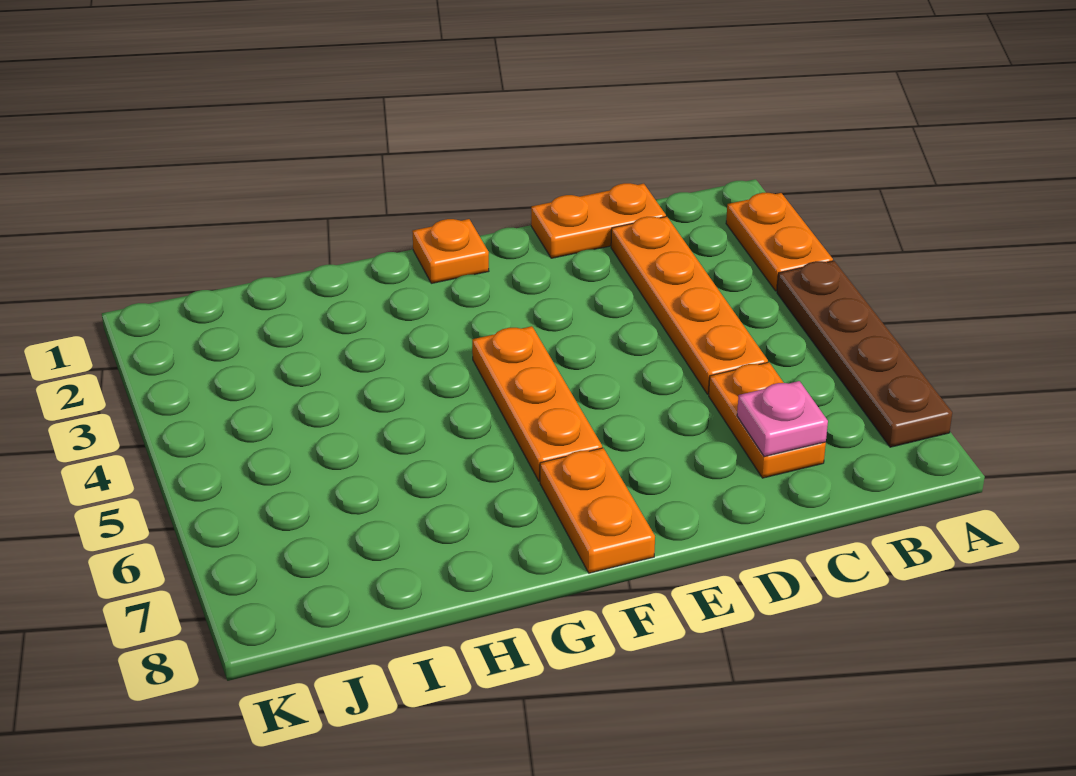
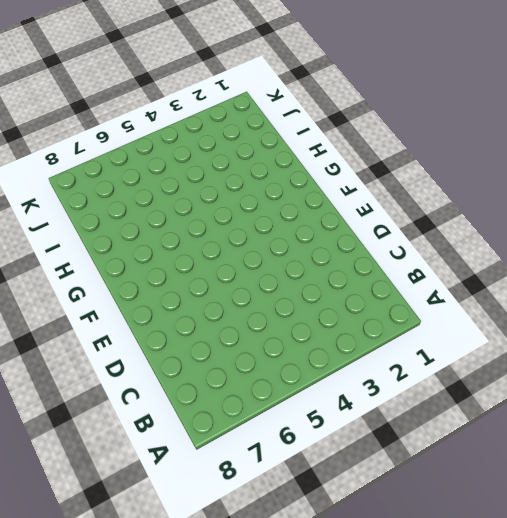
none -> orange plate A2:A3 level 1
none -> brown plate A4:A7 level 1

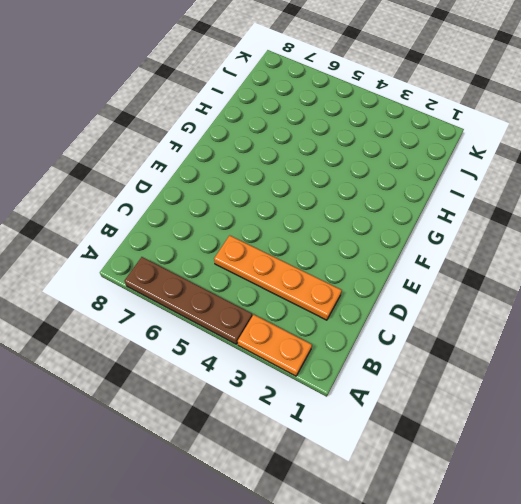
none -> orange plate C1:D1 level 1
none -> orange plate C6:C7 level 1

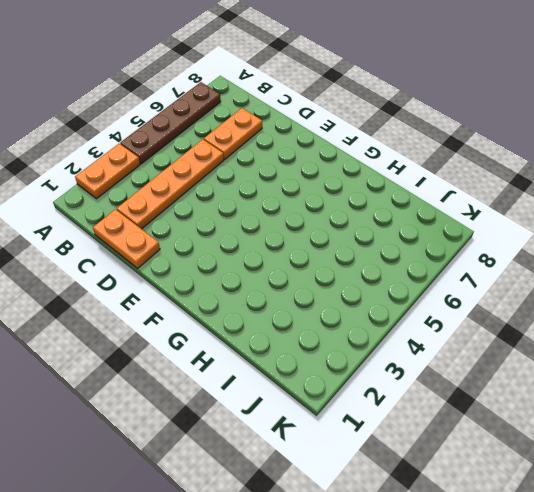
none -> orange plate F1 level 1
none -> orange plate F4:F6 level 1

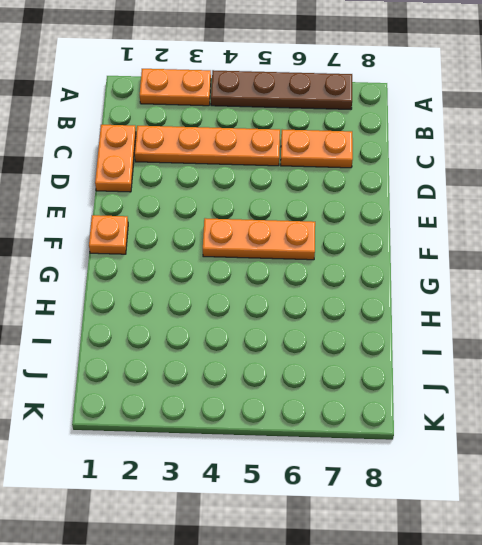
none -> orange plate F7:F8 level 1
none -> pink plate C7 level 2

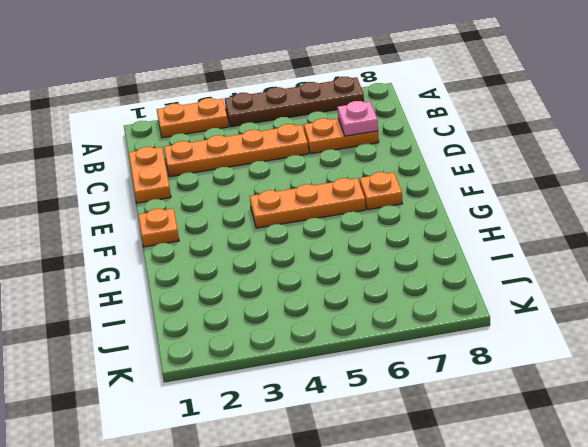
orange plate F7 level 1 -> orange plate F7:F8 level 1

